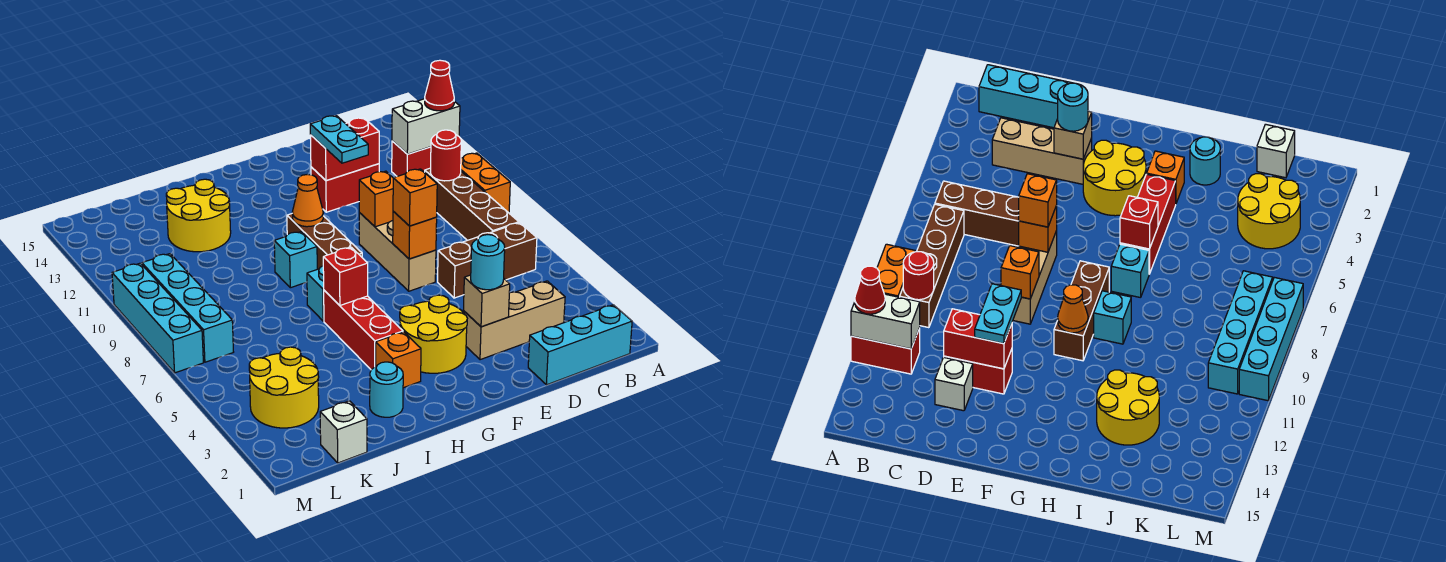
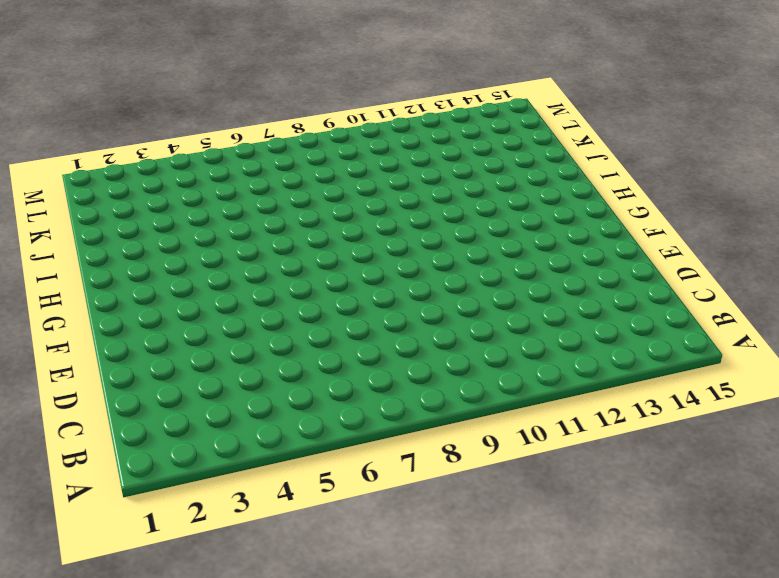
none -> orange brick A9:A10 level 1
none -> red brick A12:B12 level 1
none -> cyan brick B1:D1 level 1
none -> brown brick B6:D6 level 1

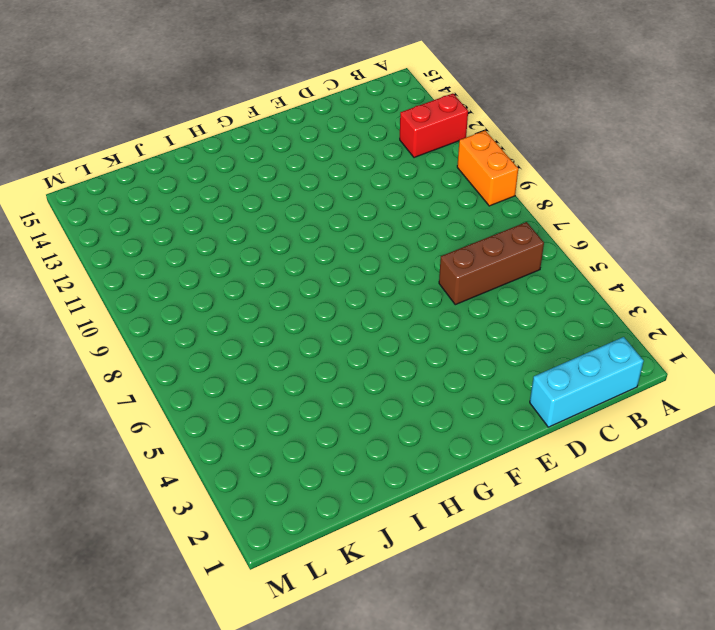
none -> brown brick B7:B10 level 1
none -> tan brick C3:E3 level 1
none -> red brick D12:E12 level 1
none -> white brick D13 level 1

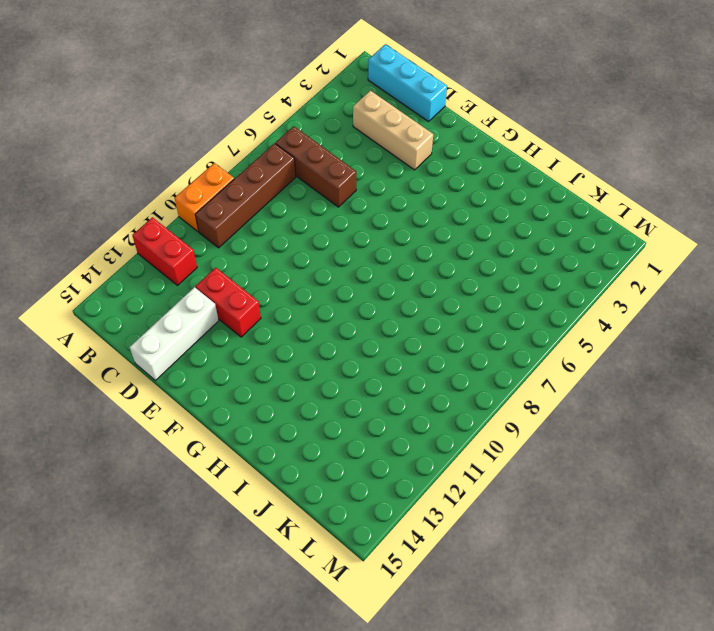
white brick D13:D15 level 1 -> white brick D13 level 1
none -> tan brick E7:E9 level 1
none -> yellow round brick F3:G4 level 1
none -> brown brick G8:G10 level 1
none -> orange brick H3 level 1

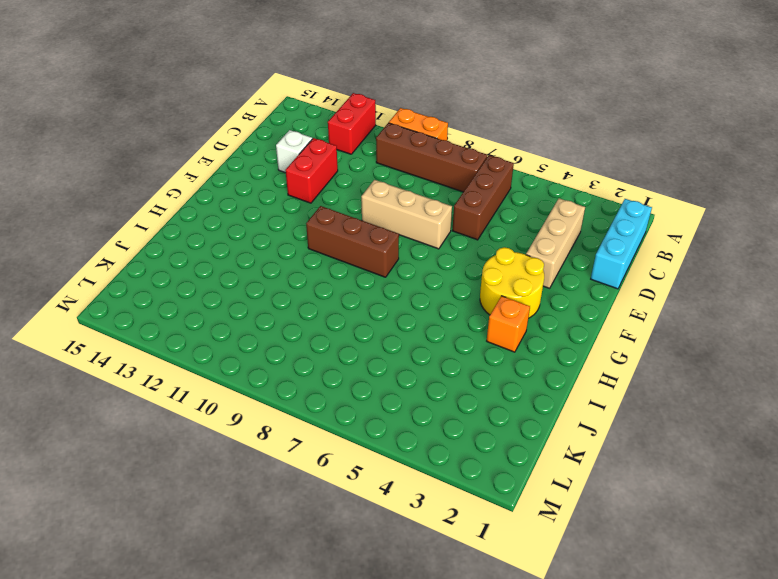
none -> red brick H4:H6 level 1
none -> cyan brick H7 level 1
none -> cyan brick H9 level 1
none -> cyan round brick I2 level 1

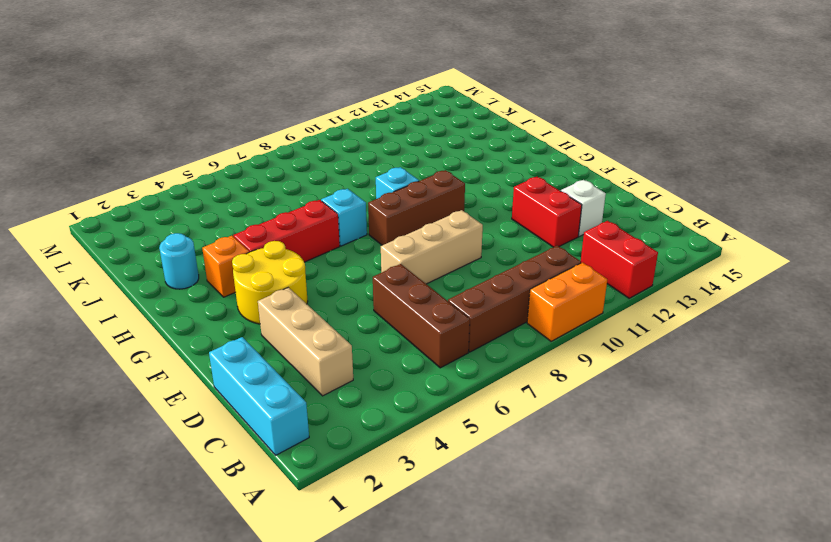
none -> yellow round brick I12:J13 level 1
none -> white brick K1 level 1
none -> yellow round brick K3:L4 level 1
none -> cyan brick L7:L10 level 1

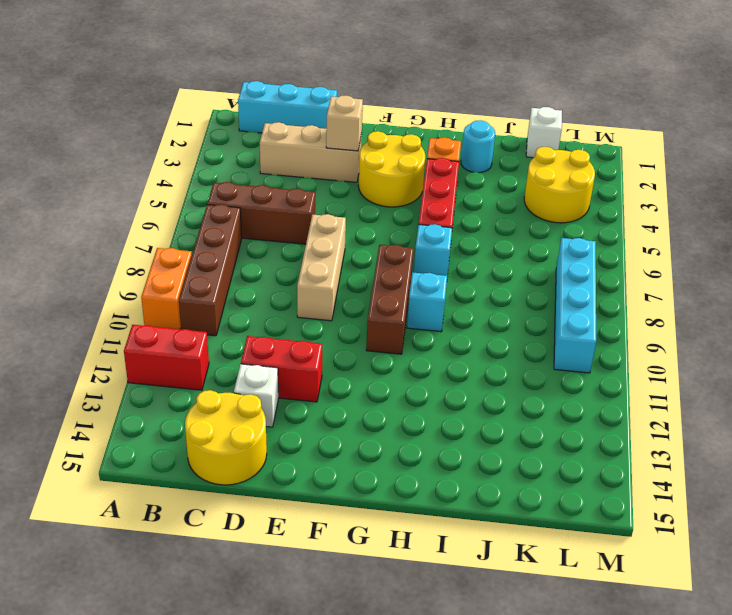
yellow round brick C14:D15 level 1 -> yellow round brick I12:J13 level 1
none -> cyan brick M7:M10 level 1
none -> white brick A12:B12 level 2
none -> red round brick B10 level 2
none -> red brick D12:E12 level 2

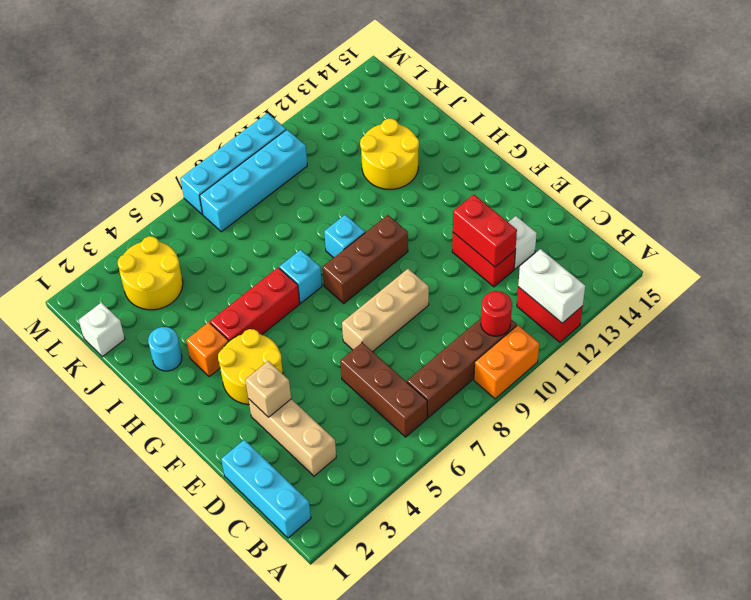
none -> orange brick E7 level 2
none -> orange brick E9 level 2
none -> orange cone G10 level 2
none -> red brick H6 level 2

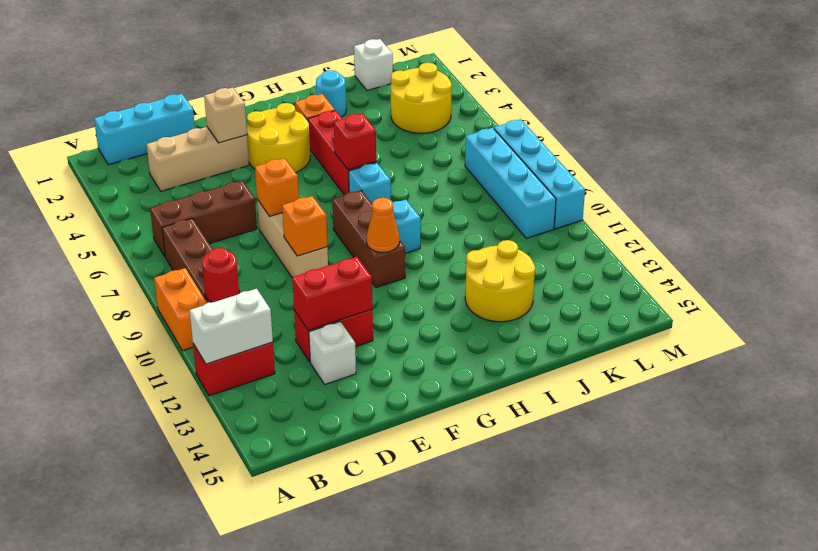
none -> red cone A12 level 3
none -> cyan round brick E3 level 3
none -> orange brick E7 level 3
none -> cyan plate E11:E12 level 3

